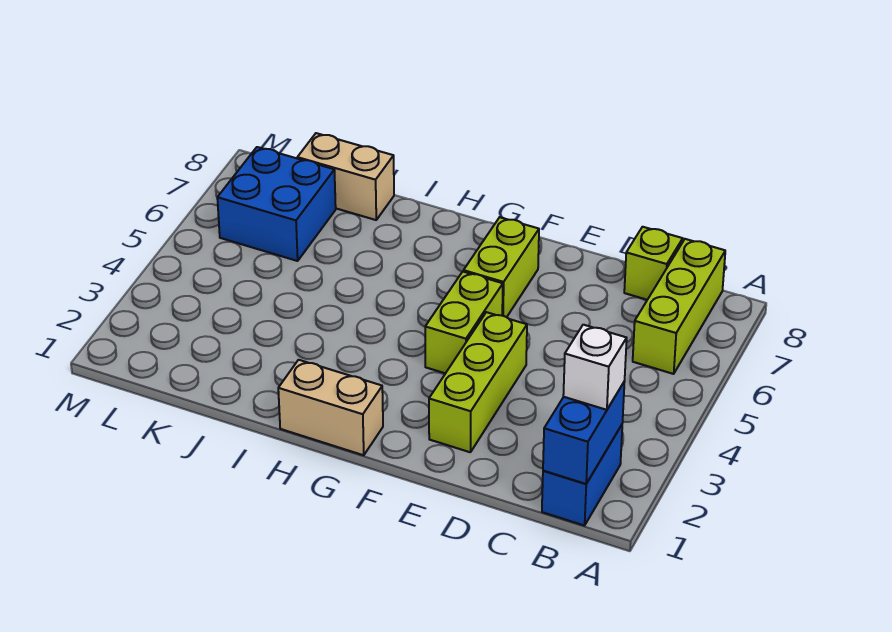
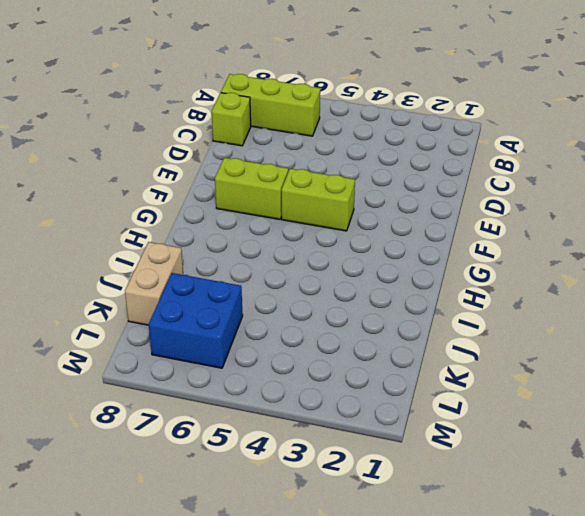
none -> blue brick B1:B2 level 1
none -> lime brick E2:E4 level 1

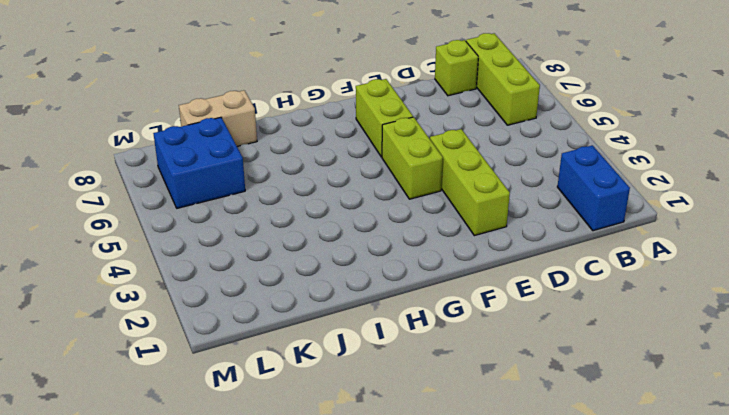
none -> tan brick G1:H1 level 1
none -> blue brick B1:B2 level 2

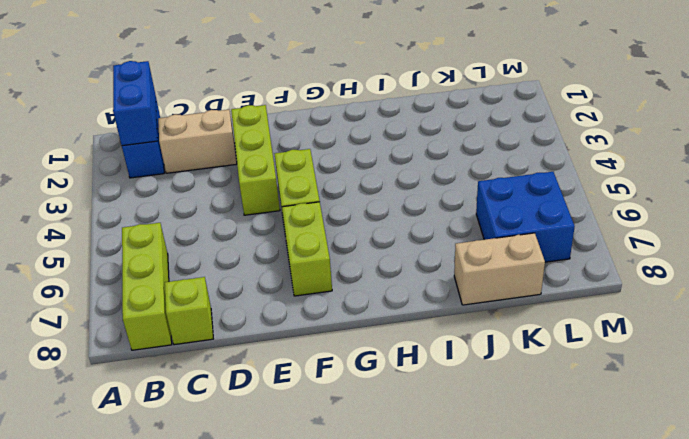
tan brick C2:D2 level 1 -> tan brick G1:H1 level 1
none -> white brick B2 level 3

